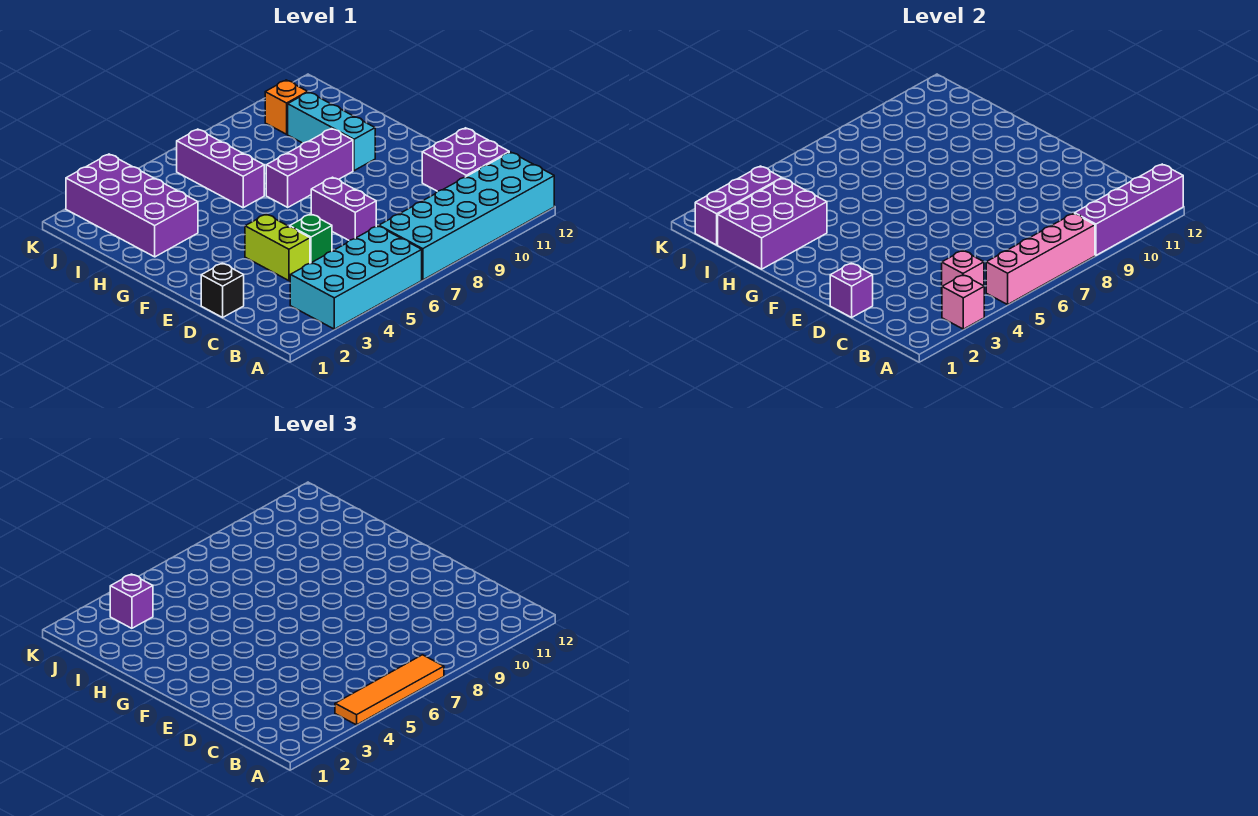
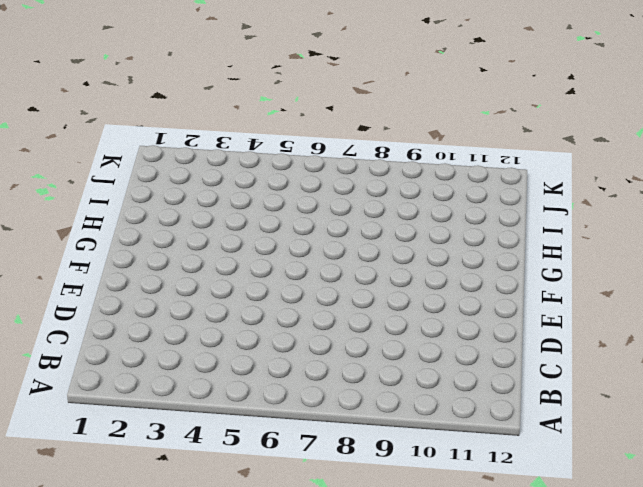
none -> cyan brick A3:B6 level 1
none -> cyan brick A7:B12 level 1
none -> purple brick C11:D12 level 1

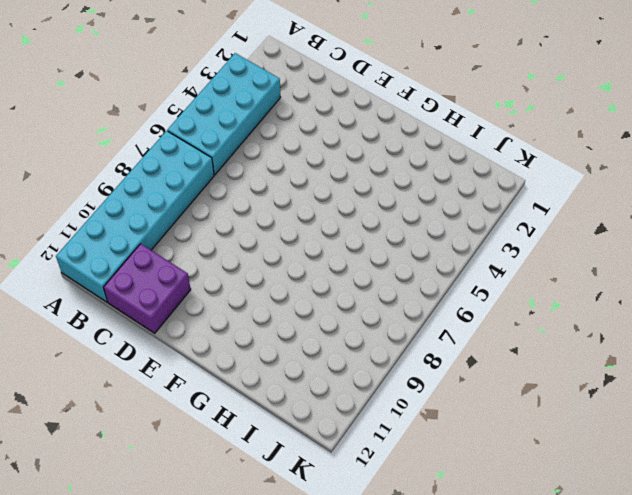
none -> black brick D1 level 1
none -> lime brick D4:E4 level 1
none -> green brick D5 level 1

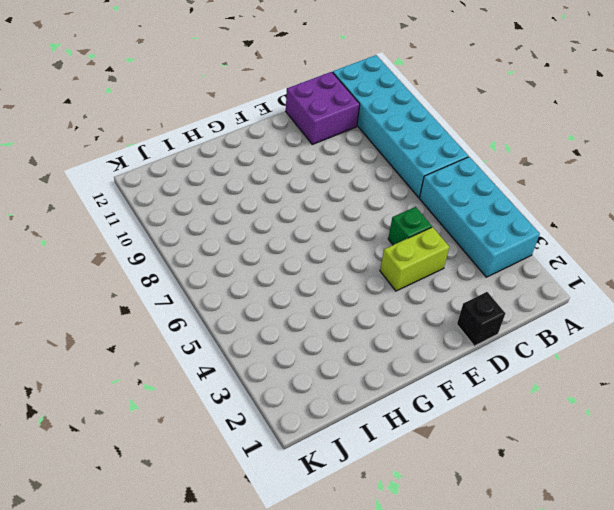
none -> purple brick D7:E7 level 1
none -> purple brick G7:G9 level 1
none -> cyan brick G10:I10 level 1

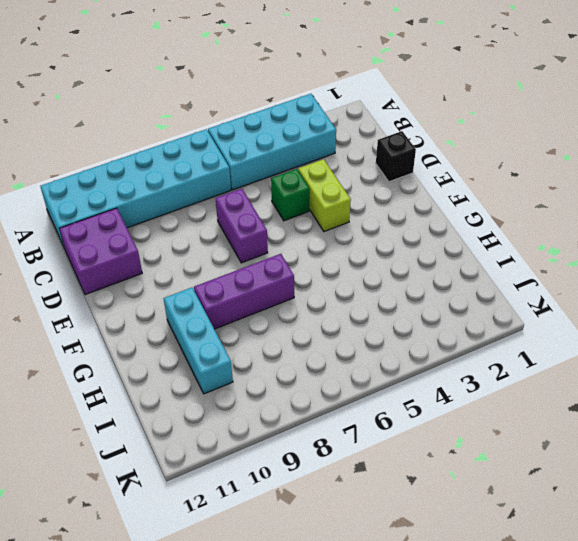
none -> purple brick H2:K3 level 1
none -> purple brick H6:J6 level 1
none -> orange brick J10 level 1

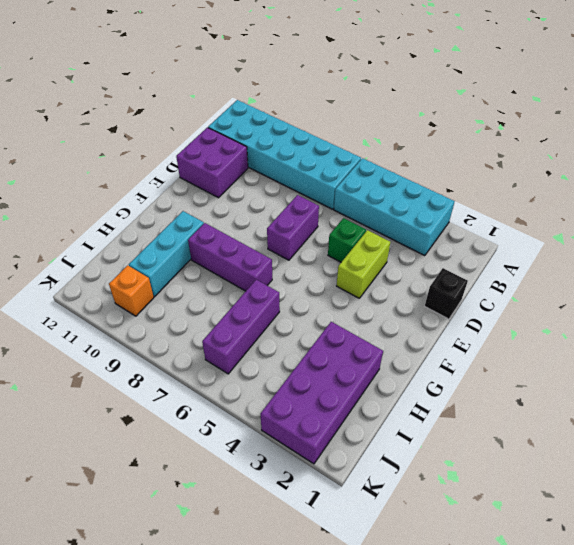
none -> pink brick A3 level 2
none -> pink brick A5:A8 level 2
none -> purple brick A9:A12 level 2

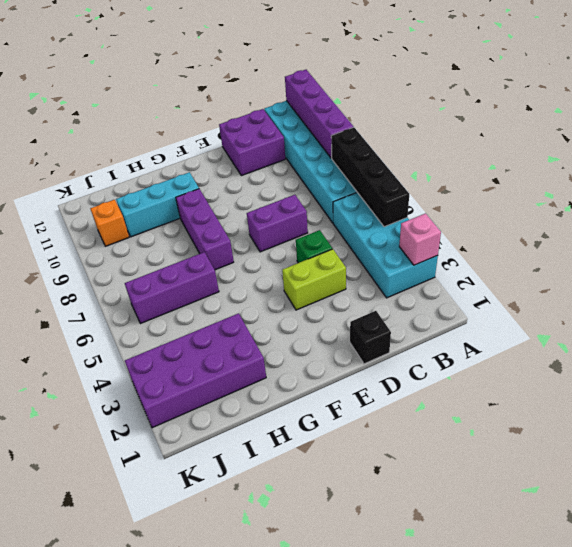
black brick A5:A8 level 2 -> pink brick A5:A8 level 2
none -> pink brick B4 level 2
none -> purple brick D1 level 2
none -> purple brick H1:I3 level 2

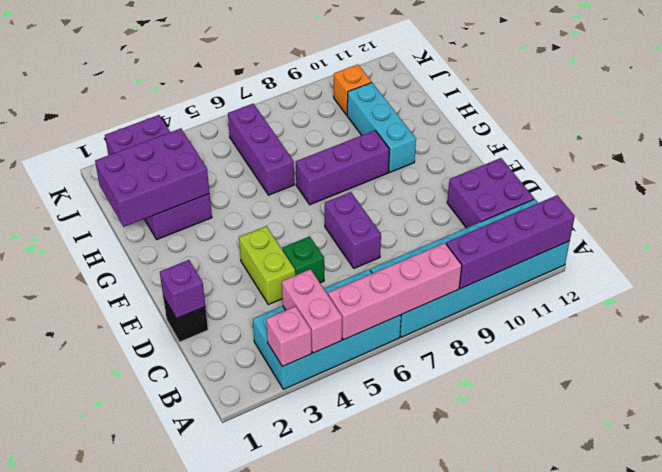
pink brick A4:B4 level 2 -> pink brick B4 level 2
none -> purple brick J1:J3 level 2
none -> orange tile A4:A7 level 3
none -> purple brick J3 level 3

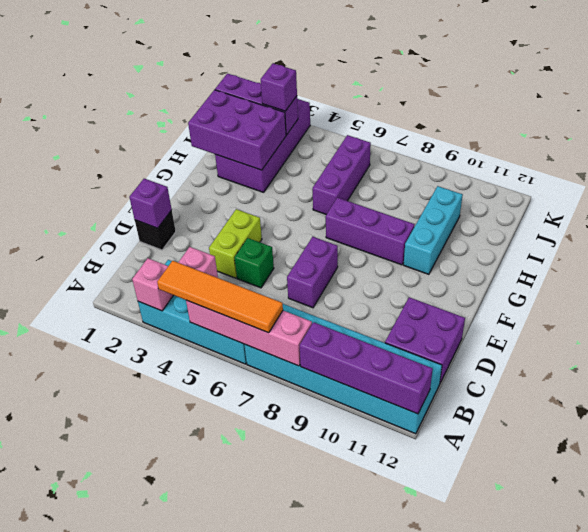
none -> orange brick J10 level 1

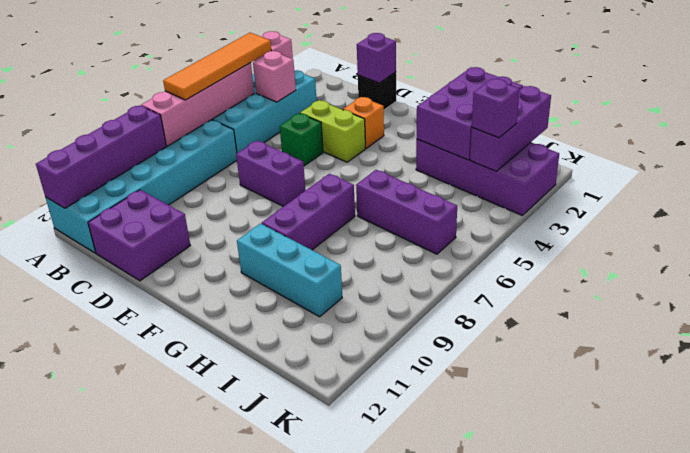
orange brick E3 level 1 -> orange brick J10 level 1

